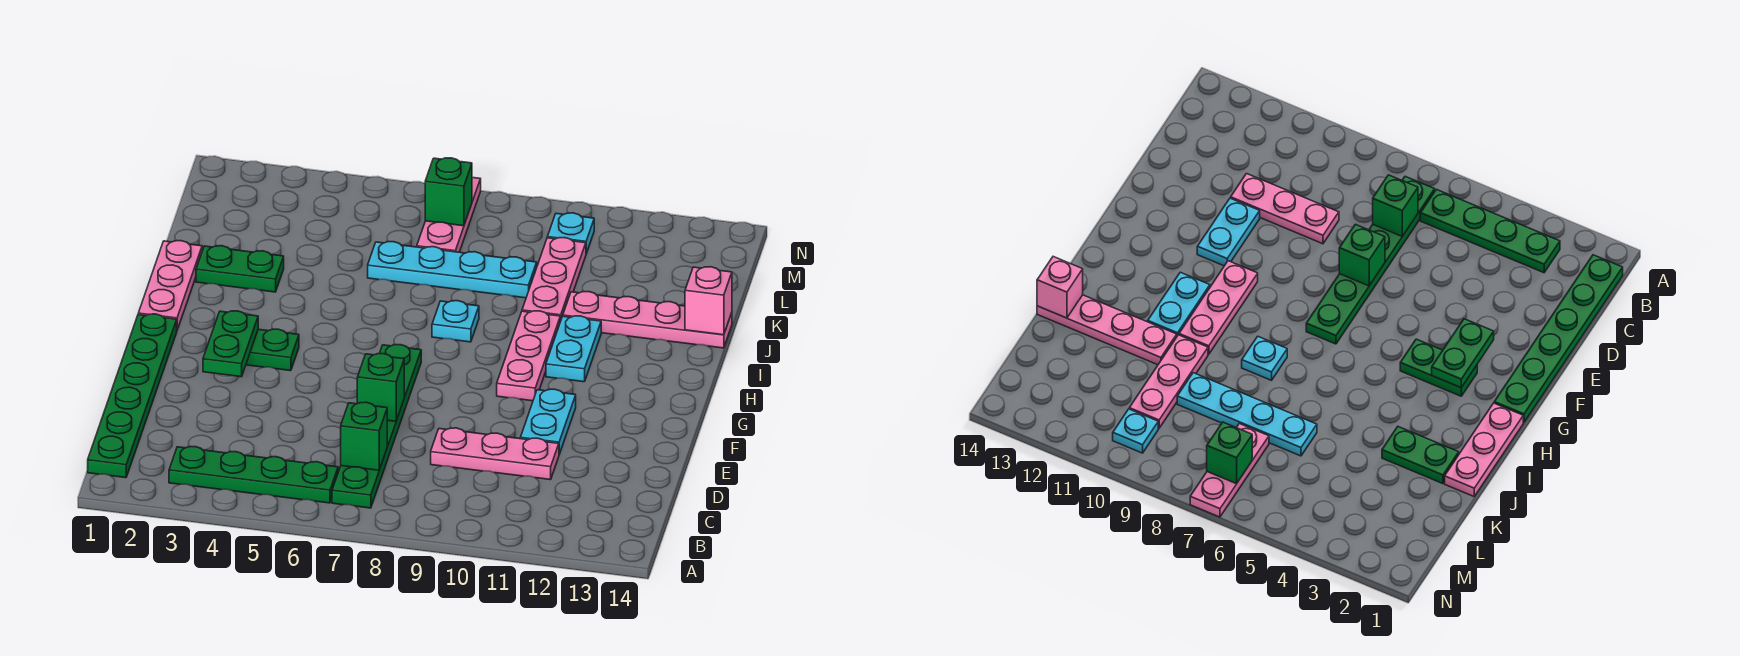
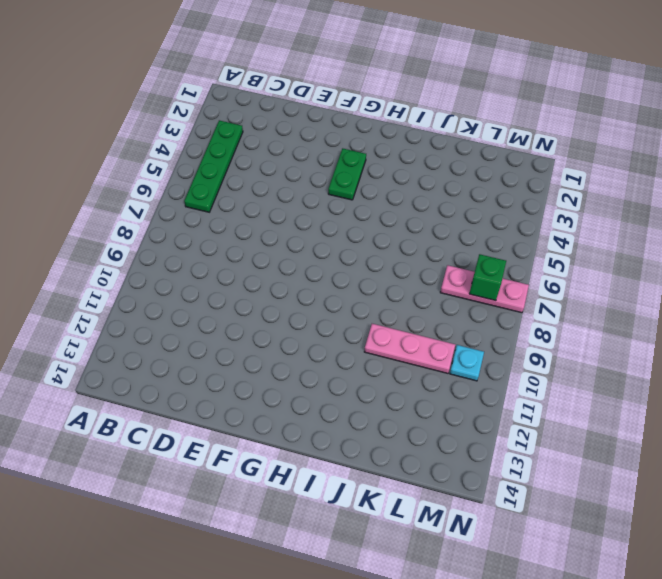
none -> green plate B1:G1 level 1
none -> green plate B7:G7 level 1
none -> pink plate D9:D11 level 1

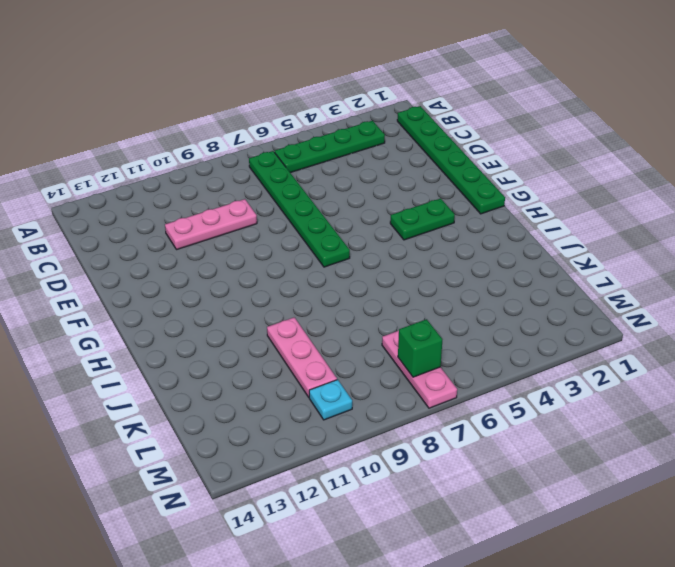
none -> cyan plate E11:F11 level 1
none -> pink plate G10:I10 level 1
none -> pink plate H1:J1 level 1

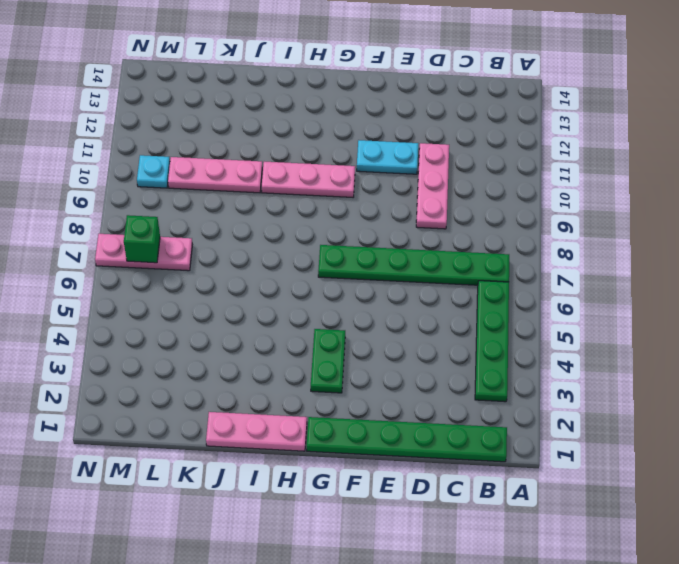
none -> cyan plate H11:I11 level 1
none -> cyan plate I8 level 1
none -> green plate J2:J3 level 1

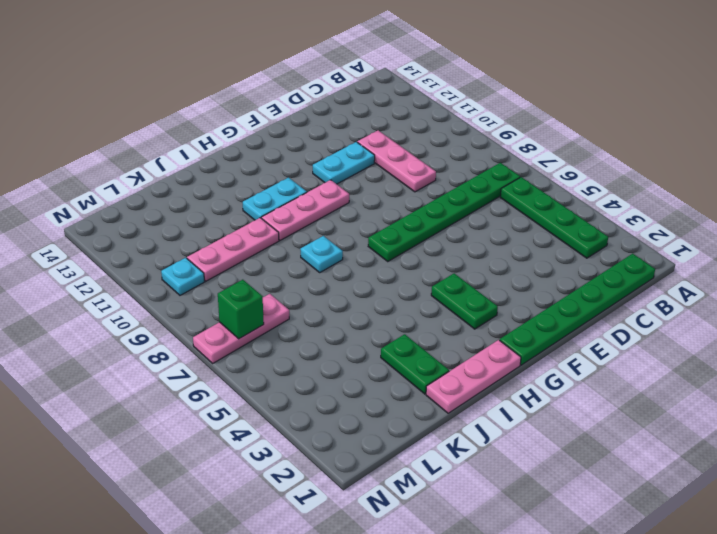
none -> pink plate J11:J14 level 1
none -> cyan plate K6:K9 level 1
none -> green brick C7 level 2

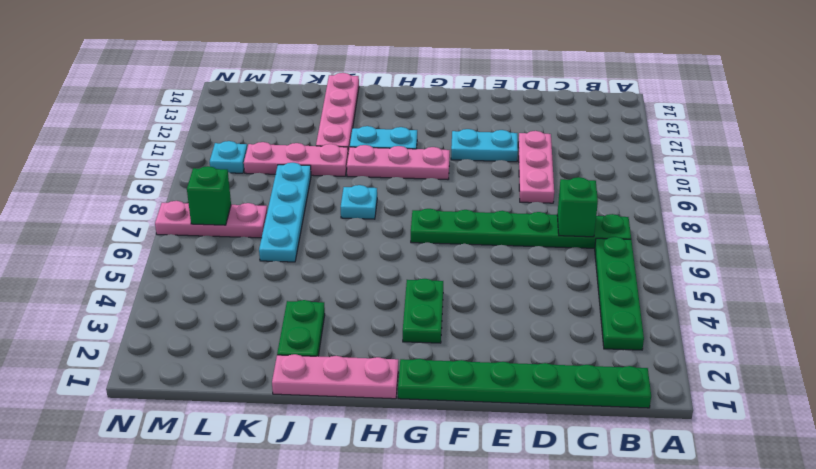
none -> green brick E7 level 2
none -> green plate F3:G3 level 2
none -> pink brick J14 level 2

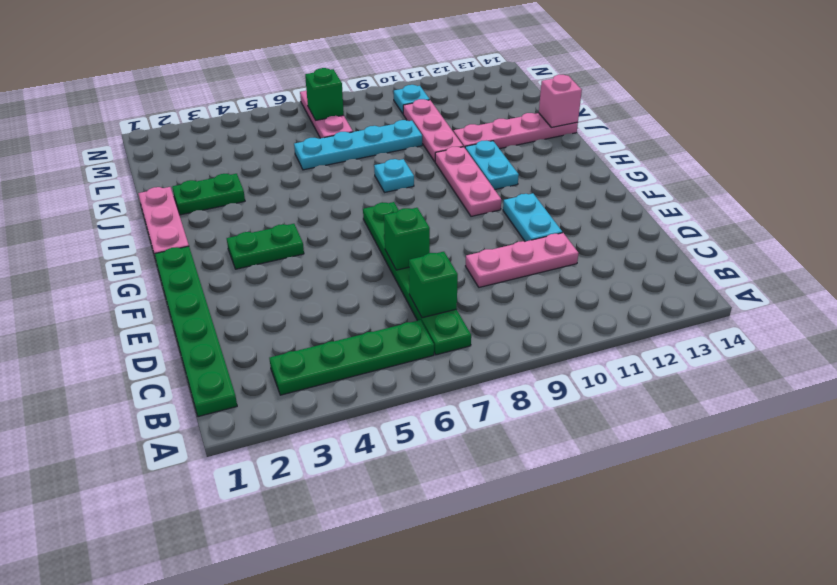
none -> green plate F3:G3 level 2

